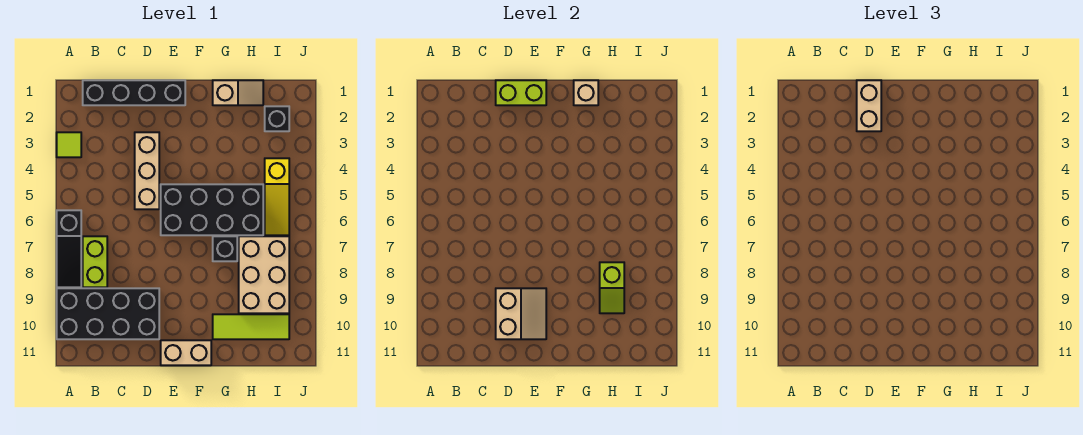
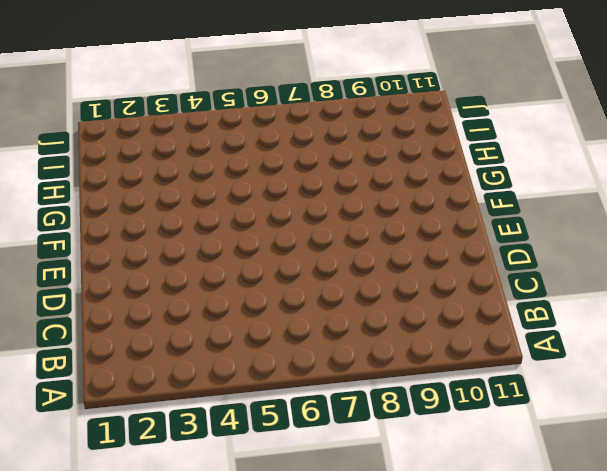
none -> lime tile A3 level 1
none -> black slope A6:A8 level 1 top 6
none -> black brick A9:D10 level 1

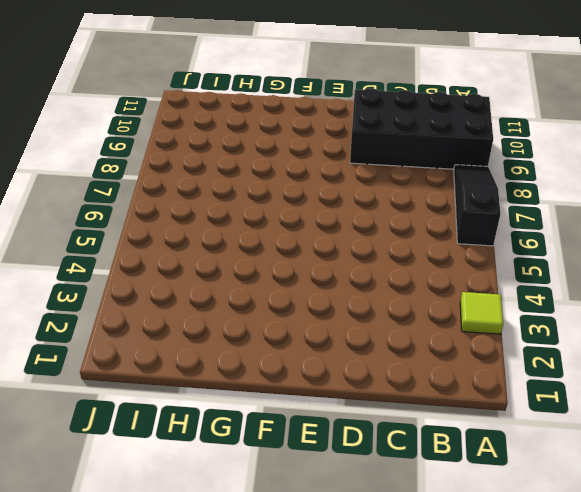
none -> black brick B1:E1 level 1
none -> lime brick B7:B8 level 1
none -> tan brick D3:D5 level 1

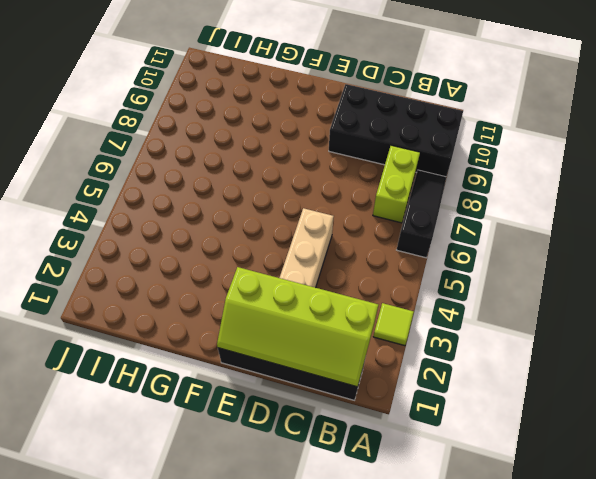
lime slope B1:E2 level 2 top 2 -> lime brick D1:E1 level 2
none -> black brick E5:H6 level 1
none -> tan brick E11:F11 level 1
none -> tan slope G1:H1 level 1 top G

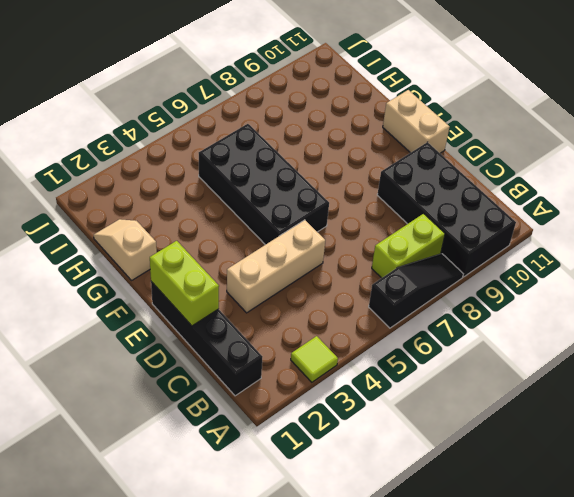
none -> black brick G7 level 1
none -> lime tile G10:I10 level 1
none -> tan brick H7:I9 level 1

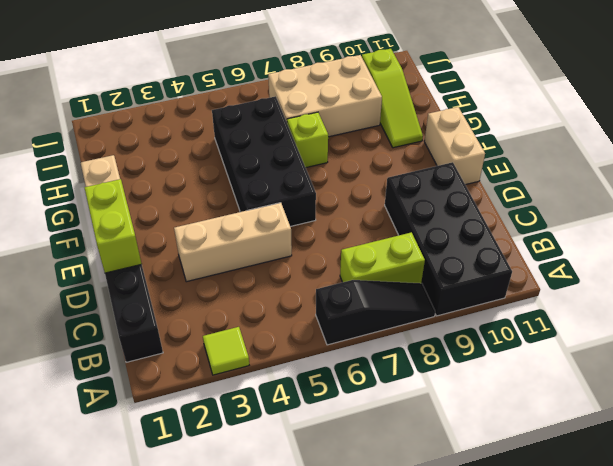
lime brick G7 level 1 -> black brick G7 level 1
lime slope G10:I10 level 1 top I -> lime tile G10:I10 level 1
none -> black brick I2 level 1
none -> yellow slope I4:I6 level 1 top 4
none -> tan slope D9:E10 level 2 top D

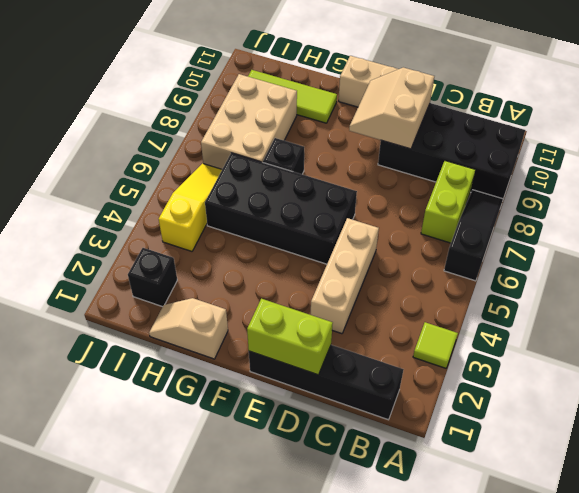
none -> tan brick G1 level 2
none -> lime slope H8:H9 level 2 top 8
none -> tan brick D1:D2 level 3

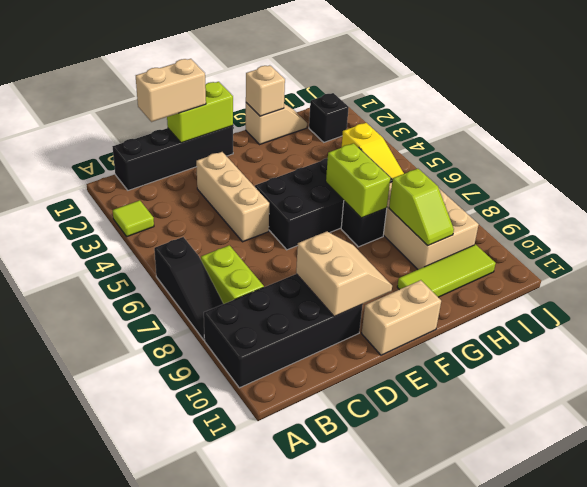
tan brick C1:D1 level 3 -> tan brick D1:D2 level 3
lime brick G6:G7 level 2 -> none

